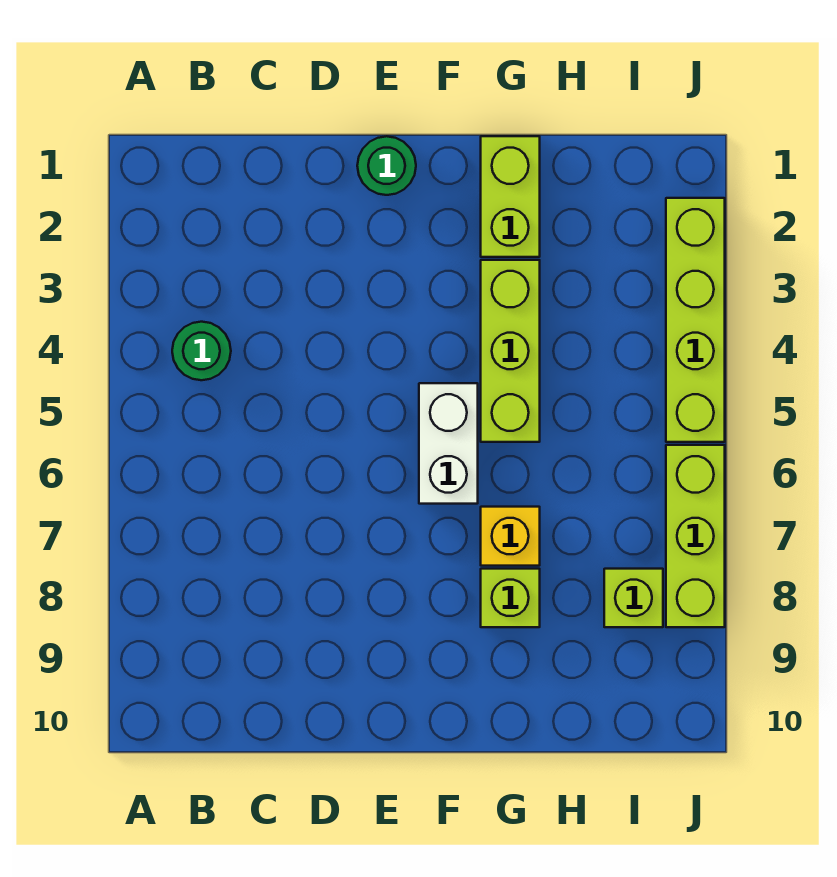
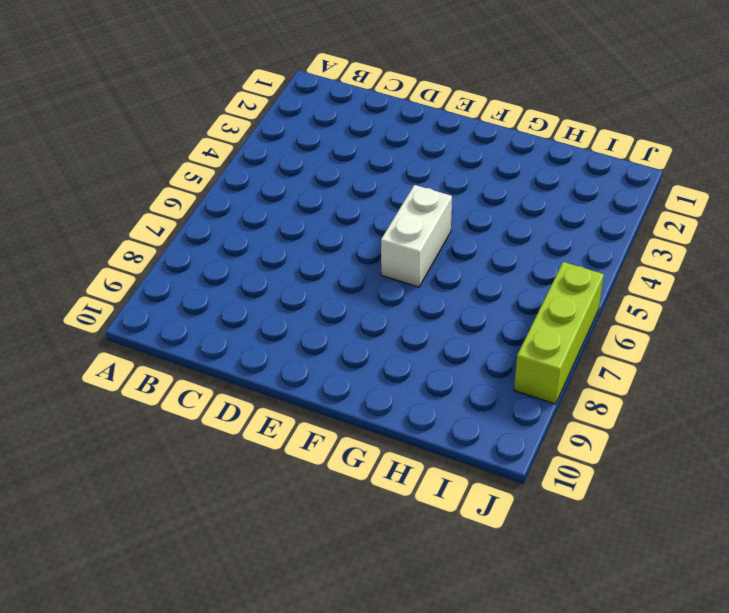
none -> green round brick B4 level 1
none -> green round brick E1 level 1

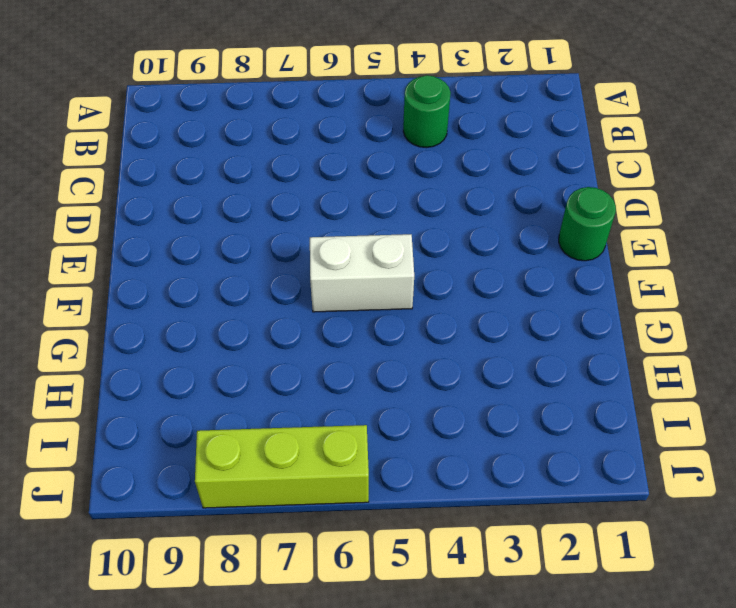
none -> lime brick G1:G2 level 1
none -> lime brick G3:G5 level 1

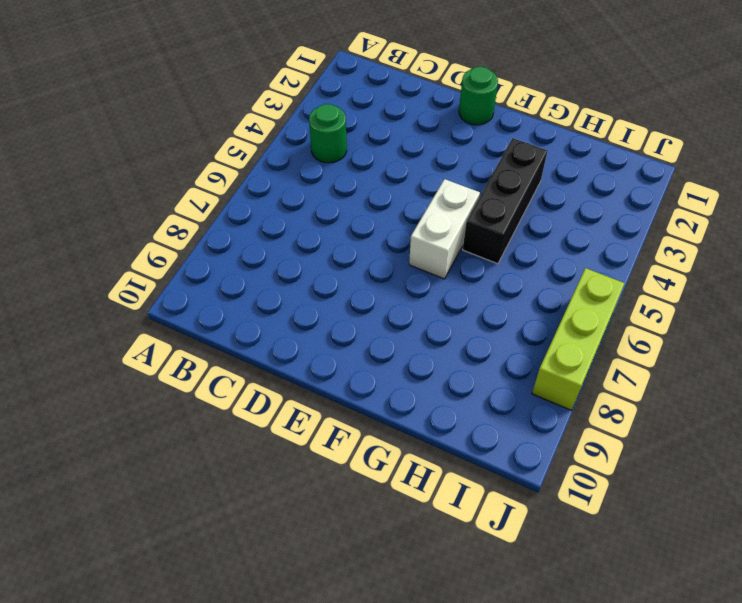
black brick G3:G5 level 1 -> lime brick G3:G5 level 1
none -> lime brick G1:G2 level 1
none -> yellow brick G7 level 1

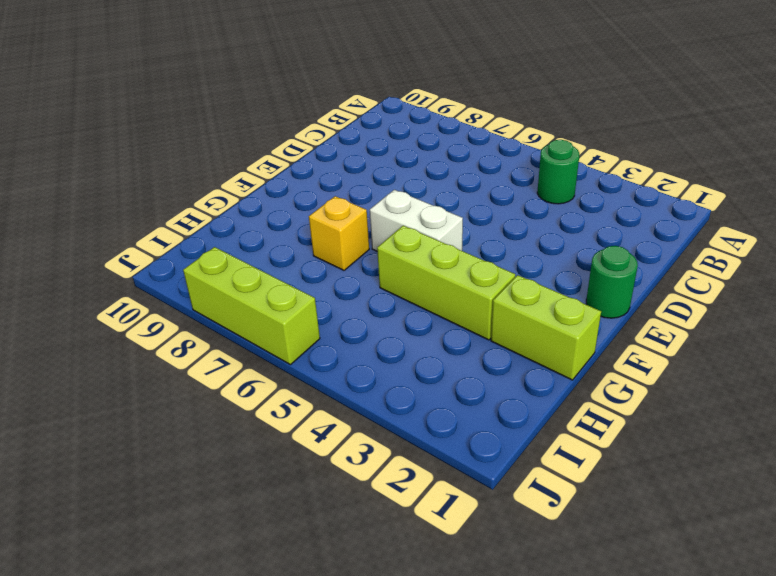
none -> lime brick G8 level 1
none -> lime brick I8 level 1

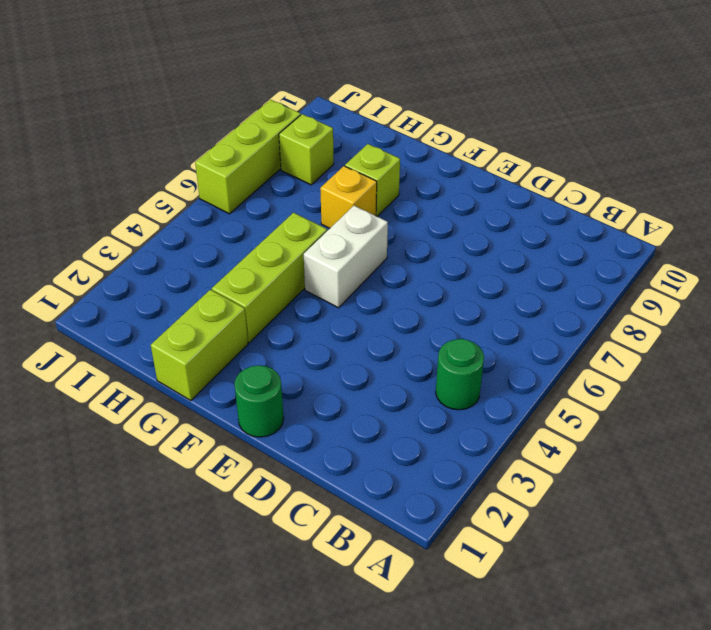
none -> lime brick J2:J5 level 1

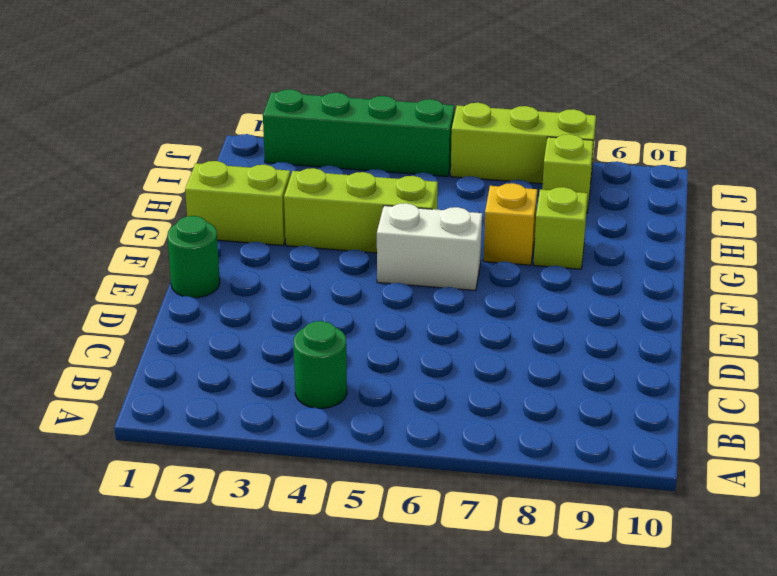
green brick J2:J5 level 1 -> lime brick J2:J5 level 1

